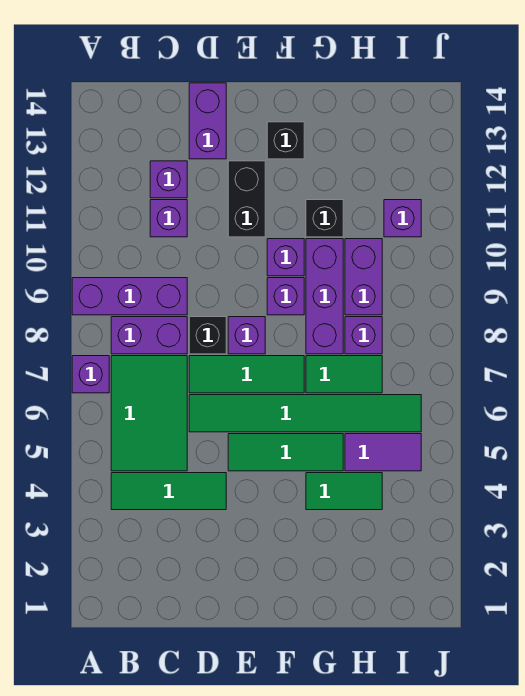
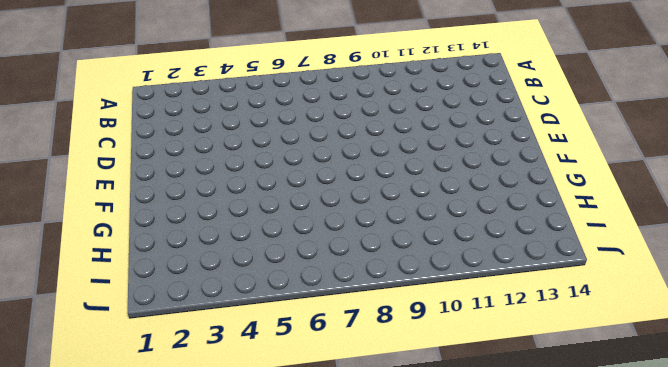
none -> purple brick A7 level 1
none -> purple brick A9:C9 level 1
none -> green tile B4:D4 level 1

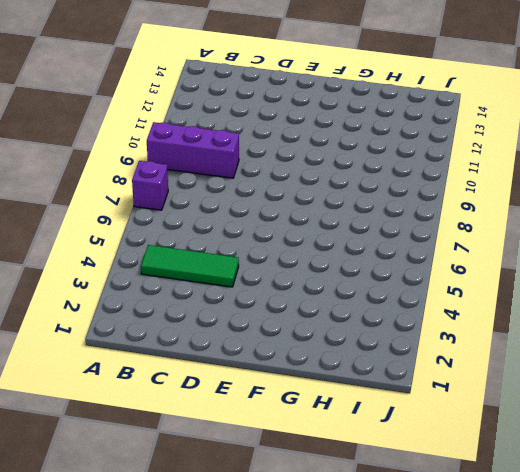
none -> green tile B5:C7 level 1
none -> purple brick B8:C8 level 1
none -> purple brick C11 level 1

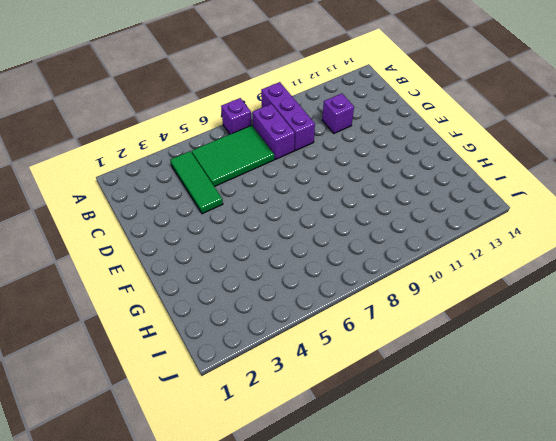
none -> purple brick C12 level 1
none -> green tile D6:I6 level 1
none -> green tile D7:F7 level 1

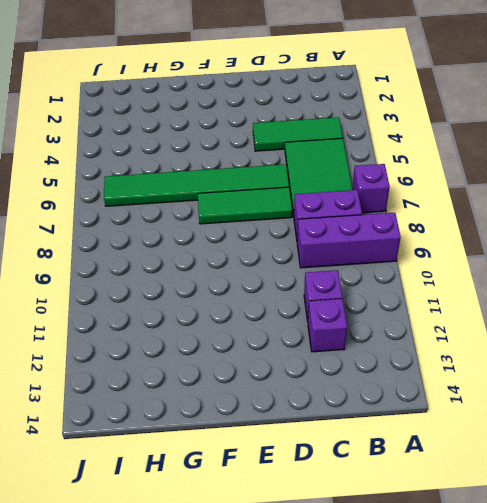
none -> black brick D8 level 1
none -> purple brick D13:D14 level 1
none -> green tile E5:G5 level 1

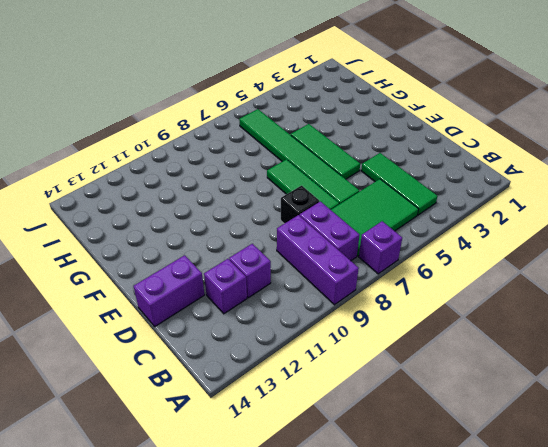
none -> purple brick E8 level 1
none -> black brick E11:E12 level 1
none -> purple brick F9 level 1

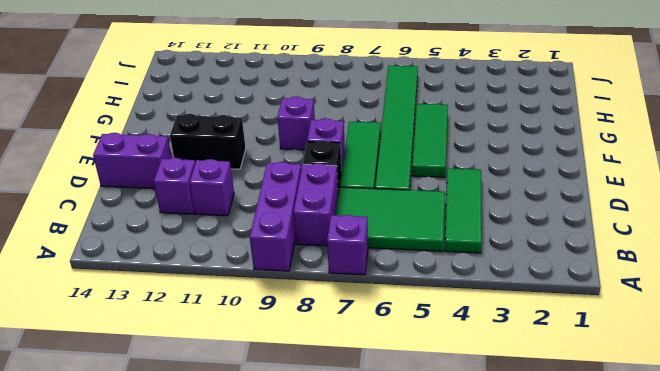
none -> purple brick F10 level 1
none -> black brick F13 level 1
none -> green tile G4:H4 level 1

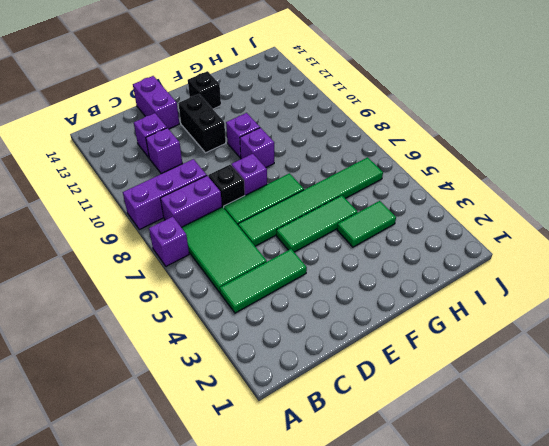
none -> green tile G7:H7 level 1
none -> purple brick G8:G10 level 1
none -> black brick G11 level 1

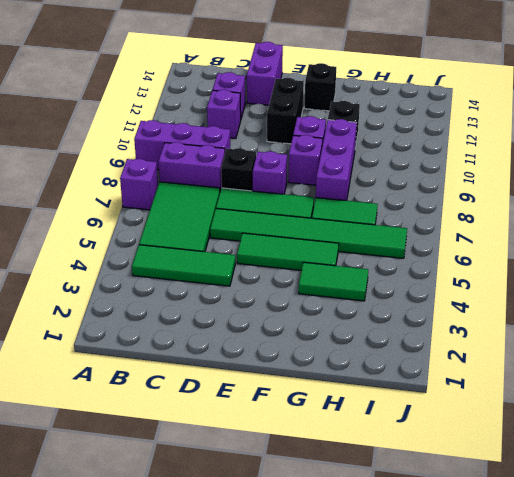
none -> purple tile H5:I5 level 1
none -> purple brick H8 level 1
none -> purple brick H9:H10 level 1

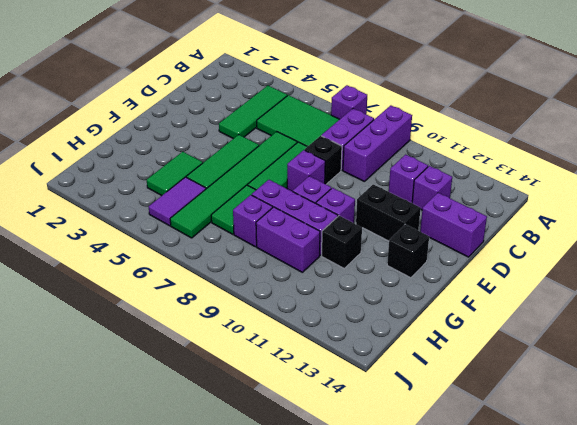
none -> purple brick I11 level 1

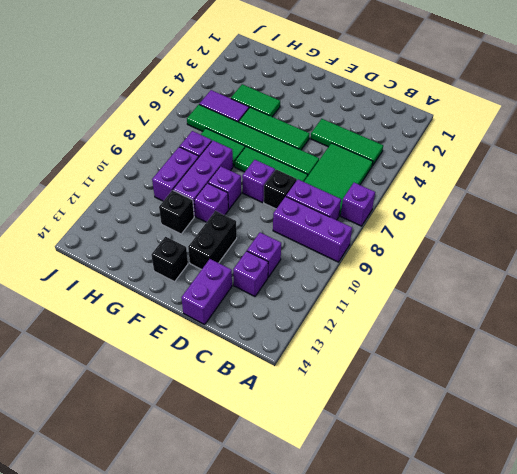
none -> purple brick I11 level 1

